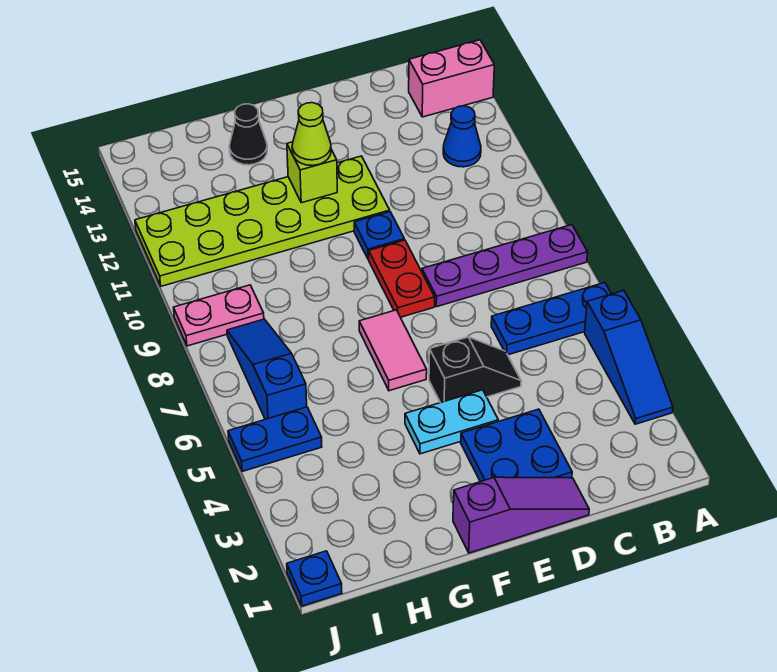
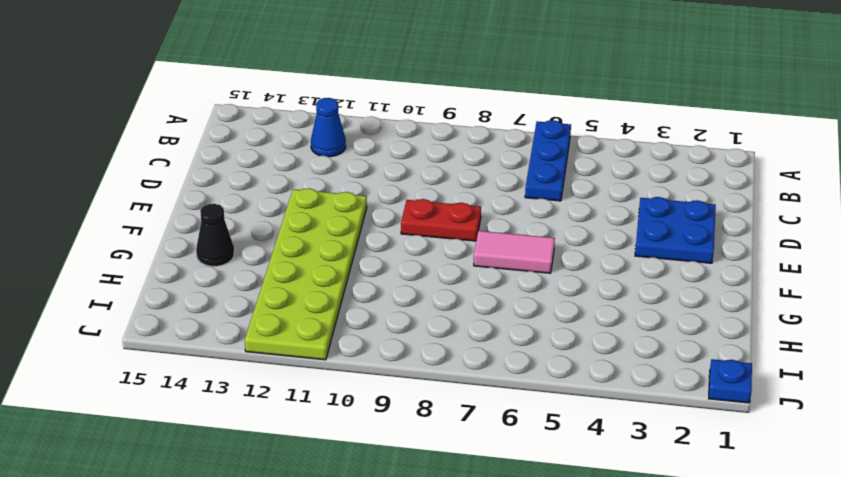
none -> blue slope A3:A5 level 1 top 5
none -> purple plate A8:D8 level 1
none -> pink brick A14:B14 level 1

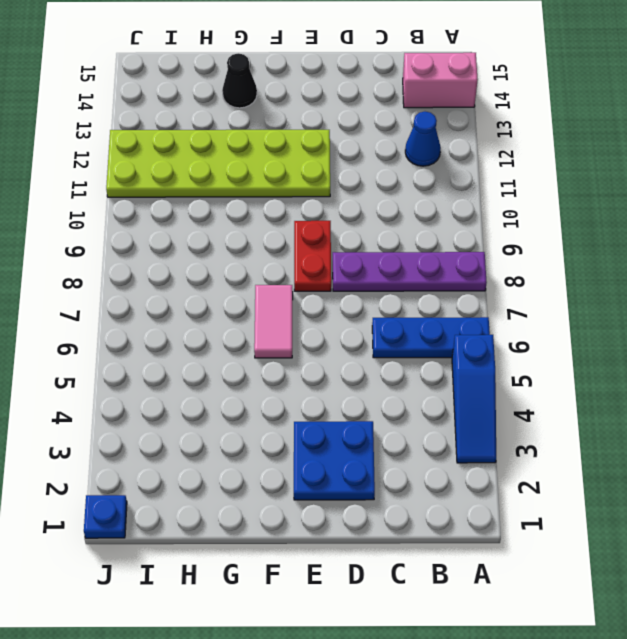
none -> purple slope D1:F1 level 1 top F
none -> black slope D5:E5 level 1 top E
none -> cyan plate E4:F4 level 1

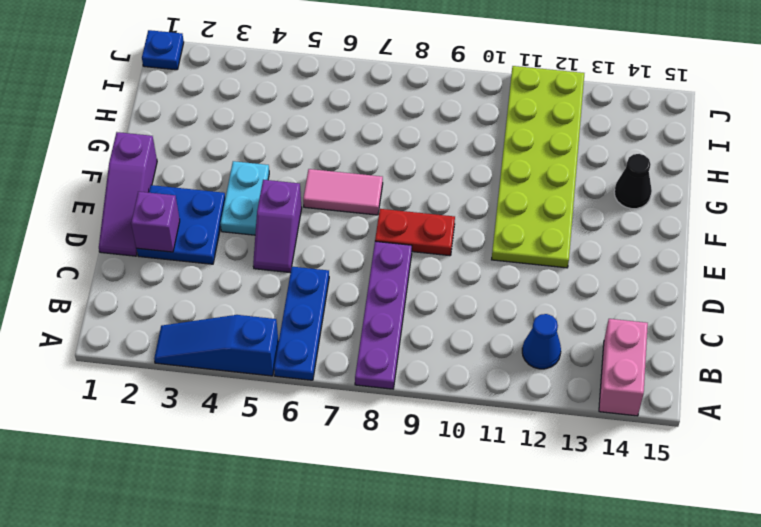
purple brick D2 level 2 -> none
purple slope D5:E5 level 1 top E -> black slope D5:E5 level 1 top E
none -> blue plate E10 level 1
none -> blue plate I5:J5 level 1
none -> blue slope I6:I8 level 1 top 6

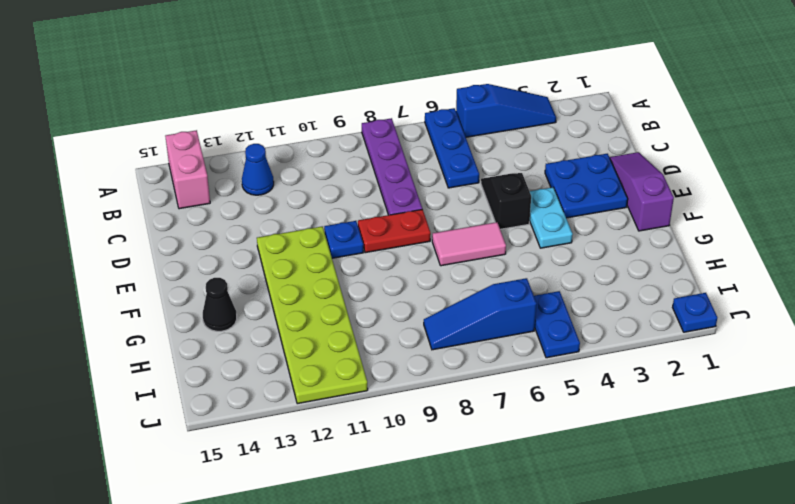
none -> pink plate I9:J9 level 1
none -> lime brick F12 level 2
none -> lime cone F12 level 3

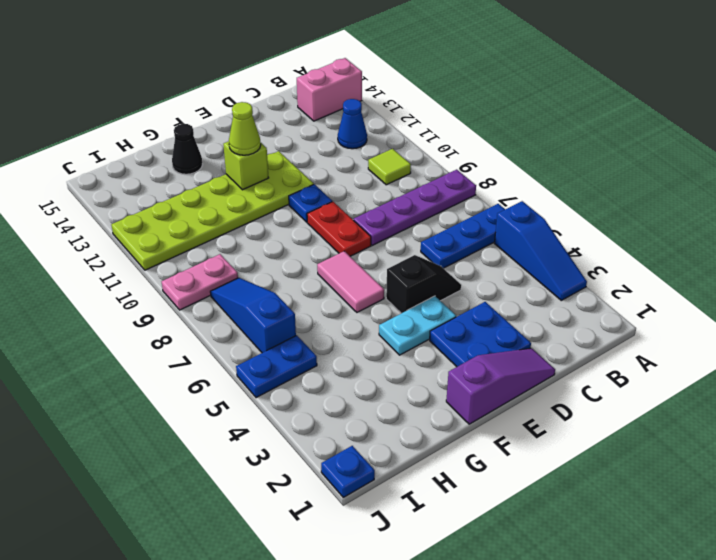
lime tile B10 level 1 -> none

